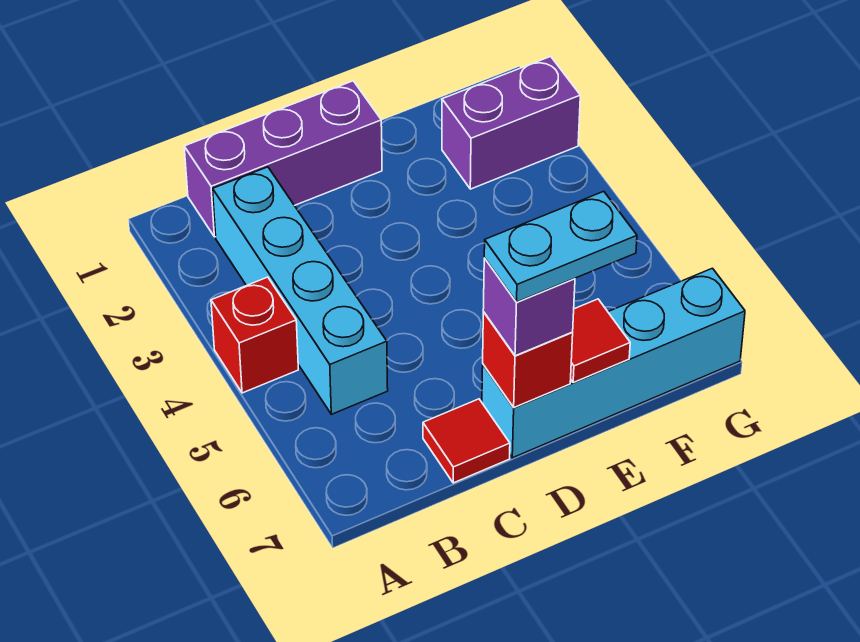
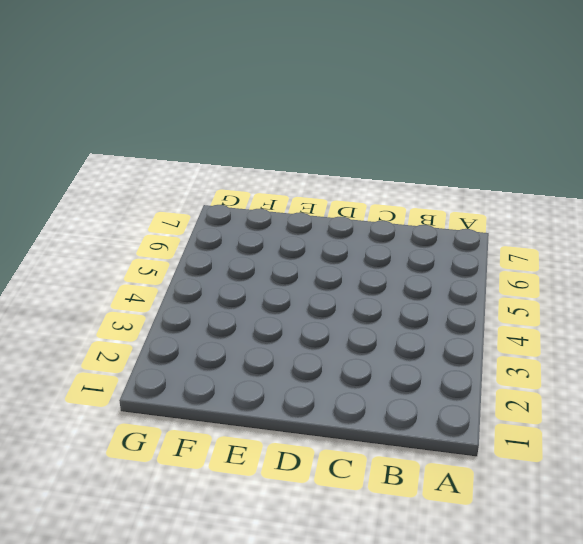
none -> red brick A4 level 1
none -> purple brick B1:D1 level 1

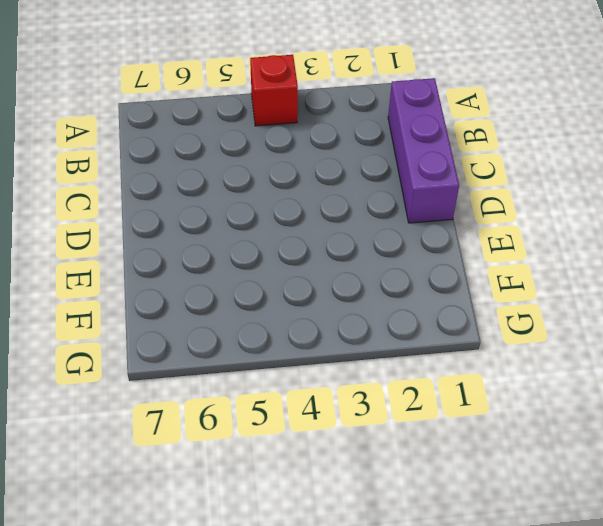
none -> cyan brick B2:B5 level 1
none -> red tile C7 level 1

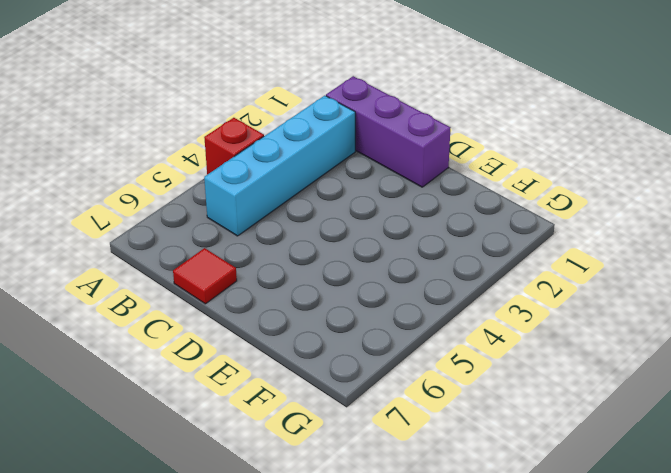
none -> cyan brick D7:G7 level 1
none -> purple brick F2:G2 level 1

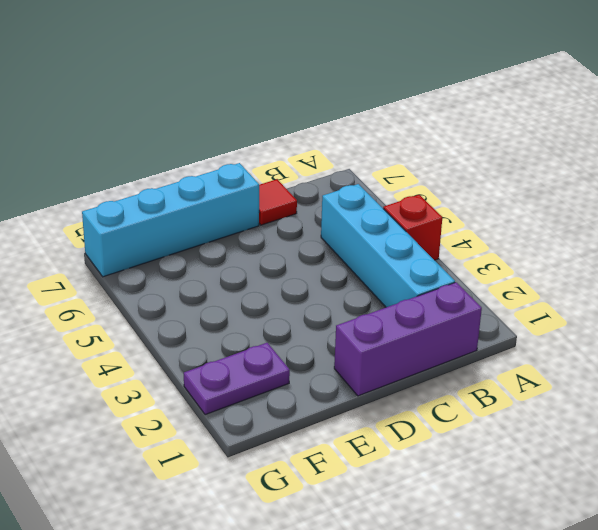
purple plate F2:G2 level 1 -> purple brick F2:G2 level 1
none -> red brick D7 level 2
none -> red tile E7 level 2

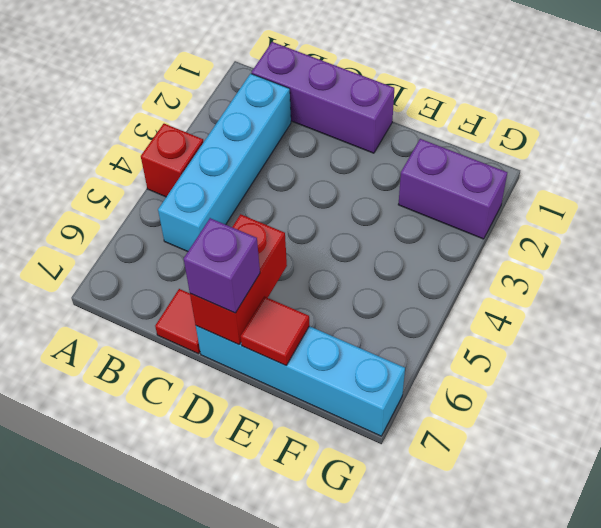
red brick D6:D7 level 2 -> red brick D7 level 2
none -> cyan plate D7:E7 level 4

